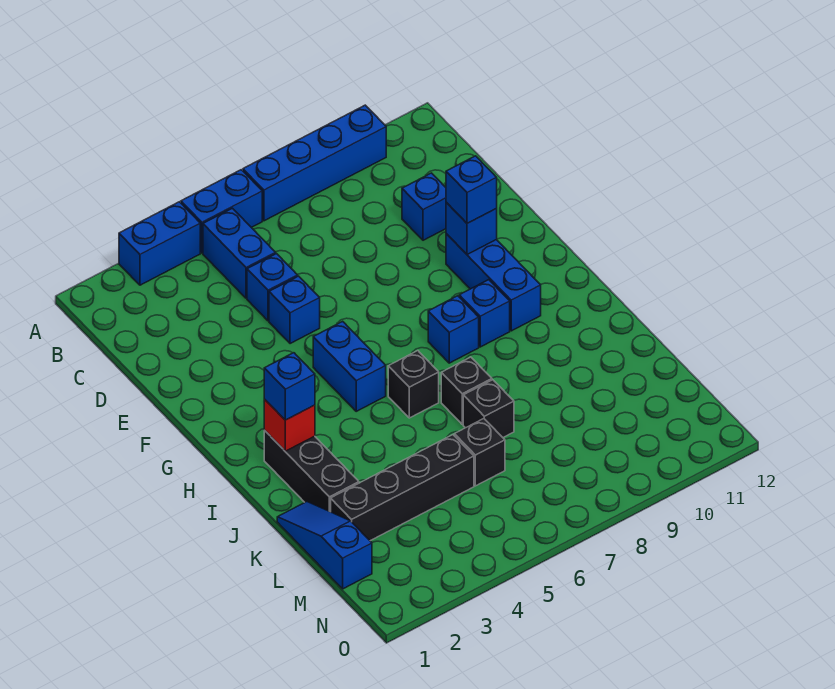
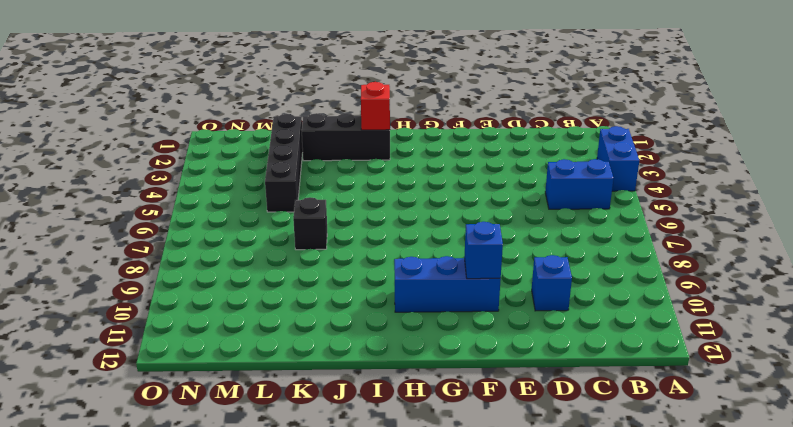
none -> blue brick A5:A6 level 1
none -> blue brick A7:A10 level 1
none -> blue brick D5 level 1

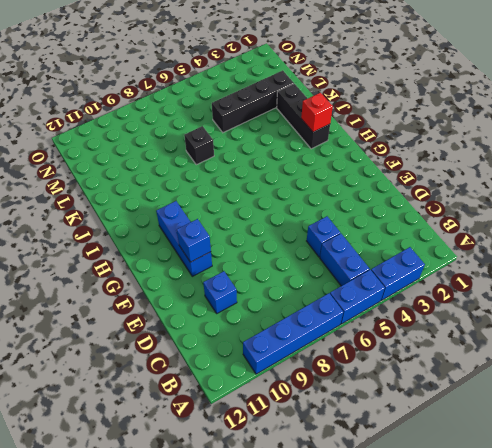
none -> blue brick E5 level 1
none -> blue brick G5:H5 level 1
none -> blue brick H8 level 1

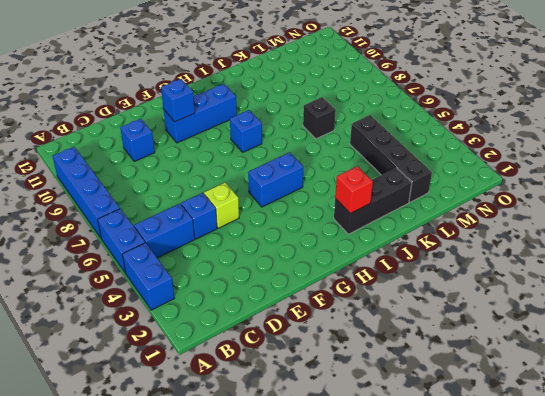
lime brick E5 level 1 -> blue brick E5 level 1
none -> blue brick H9 level 1
none -> black brick I6 level 1
none -> black brick J7 level 1

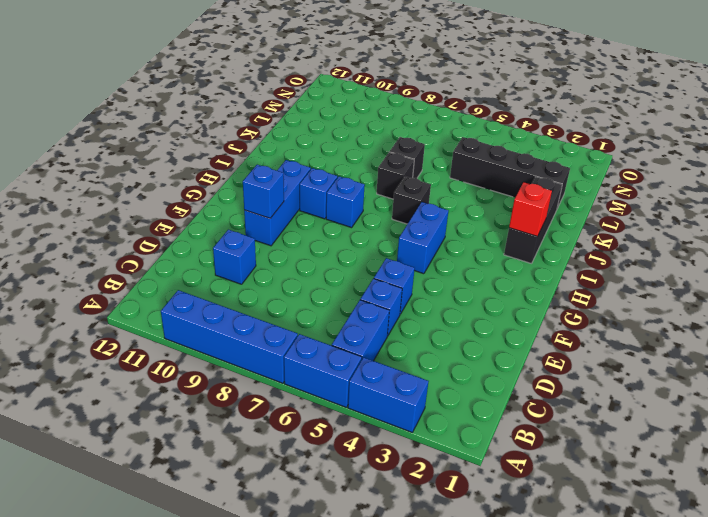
none -> blue slope K1:M1 level 1 top M
none -> black brick L6 level 1
none -> blue brick F10 level 3

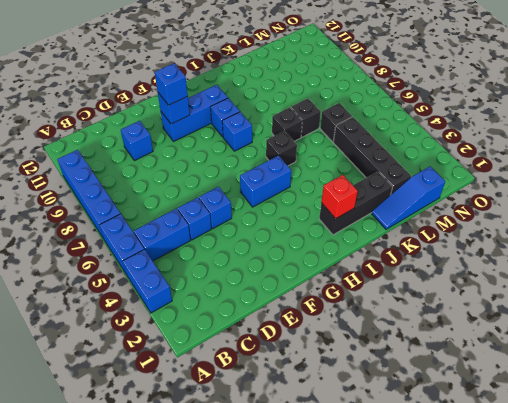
none -> blue brick I2 level 3

